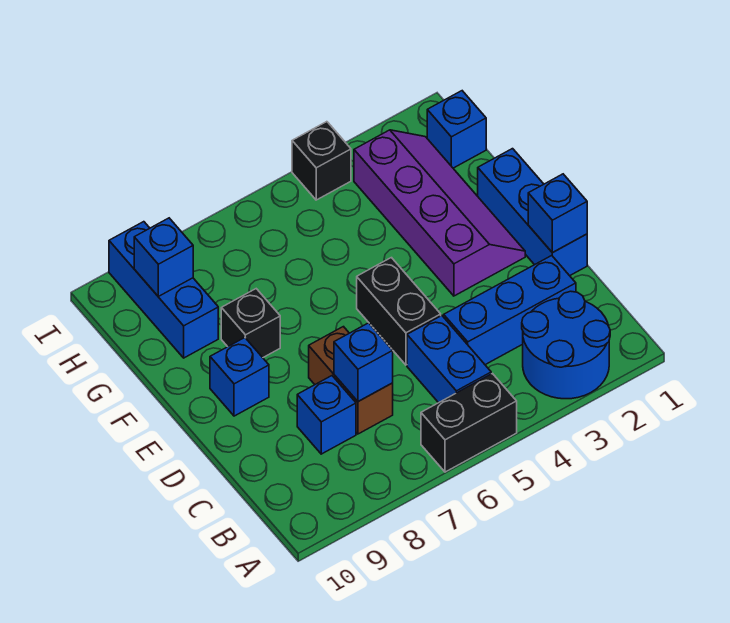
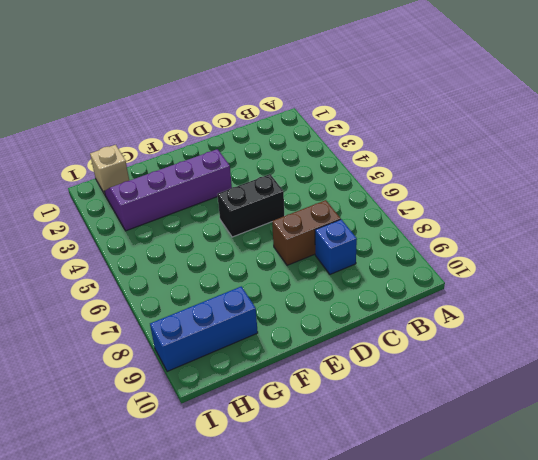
tan brick H1 level 1 -> blue brick H1 level 1
none -> blue round brick A2:B3 level 1
none -> black brick A5:A6 level 1
none -> blue brick B5:C5 level 1

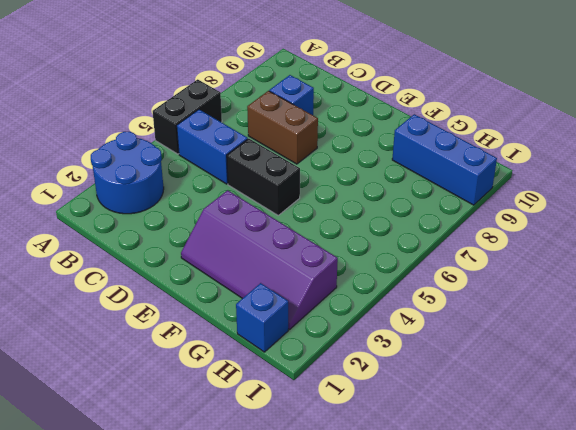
none -> blue brick C2:C4 level 1
none -> blue brick D1:F1 level 1
none -> blue brick E9 level 1

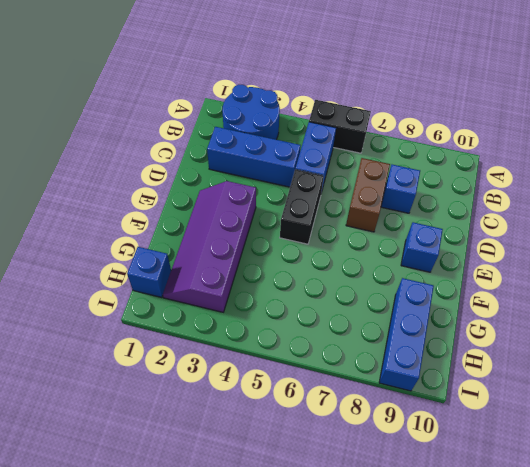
none -> blue brick D1:F1 level 1
none -> black brick F8 level 1
none -> black brick I4 level 1

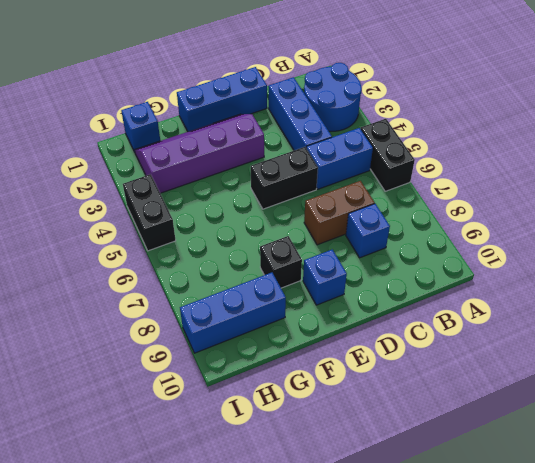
black brick I4:I5 level 1 -> black brick I4 level 1
none -> blue brick C7 level 2
none -> blue brick D1 level 2
none -> blue brick H9 level 2

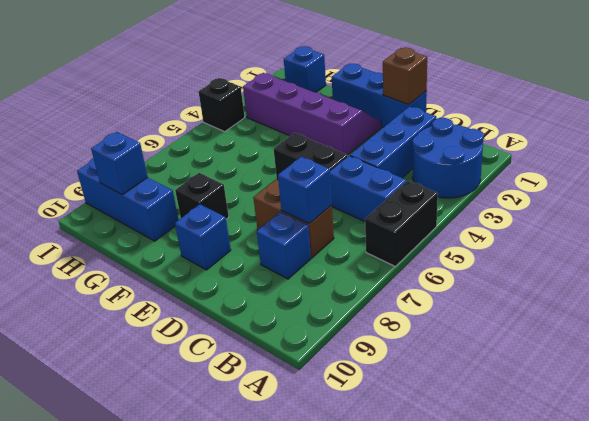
brown brick D1 level 2 -> blue brick D1 level 2

